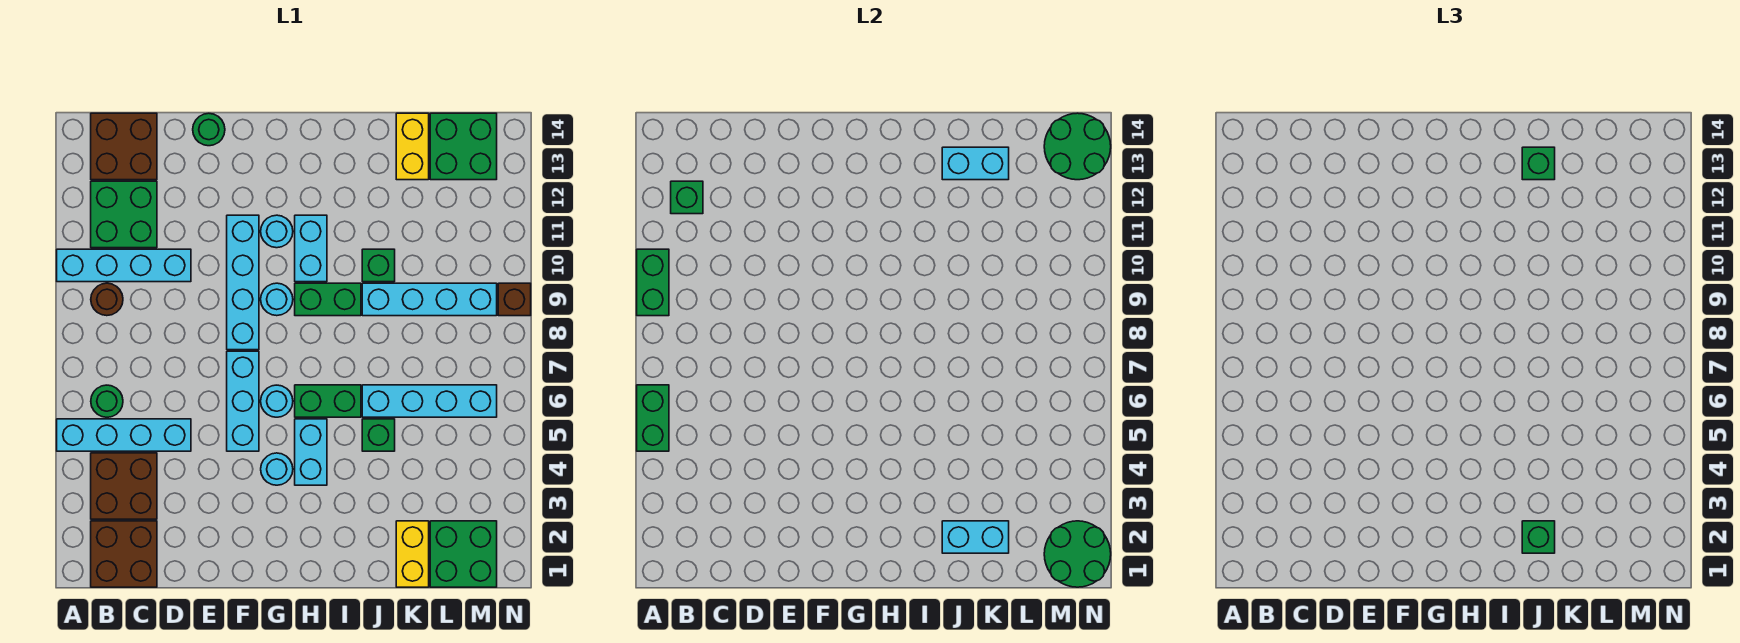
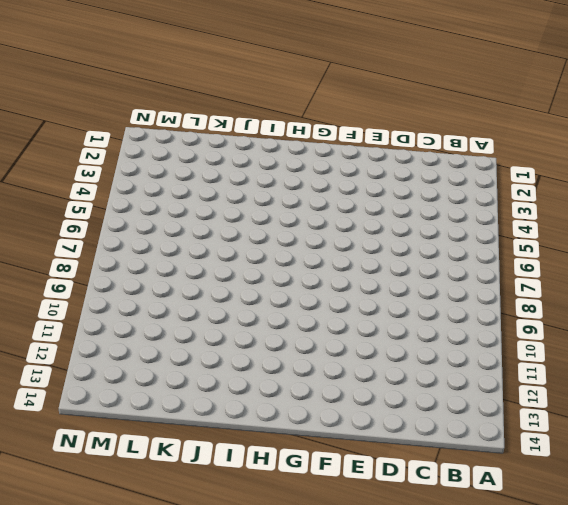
none -> cyan brick A5:D5 level 1
none -> cyan brick A10:D10 level 1
none -> brown brick B1:C2 level 1
none -> brown brick B3:C4 level 1

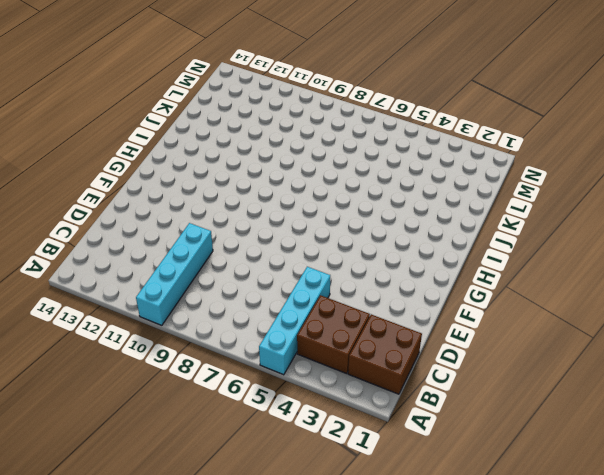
none -> green round brick B6 level 1
none -> brown round brick B9 level 1
none -> green brick B11:C12 level 1
none -> brown brick B13:C14 level 1

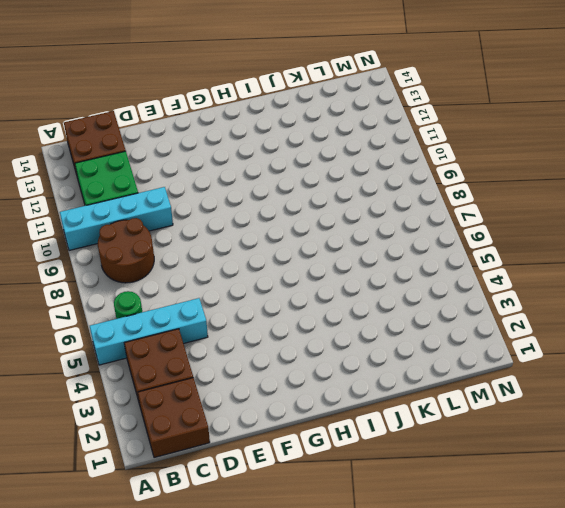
brown round brick B8:C9 level 1 -> brown round brick B9 level 1
none -> green round brick E14 level 1
none -> cyan brick F5:F7 level 1
none -> cyan brick F8:F11 level 1
none -> cyan round brick G4 level 1

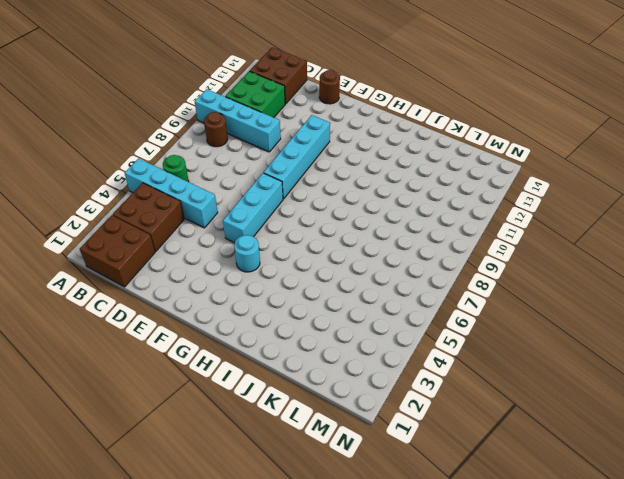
brown round brick E14 level 1 -> green round brick E14 level 1
none -> cyan round brick G6 level 1
none -> cyan round brick G9 level 1
none -> cyan round brick G11 level 1
none -> cyan brick H4:H5 level 1

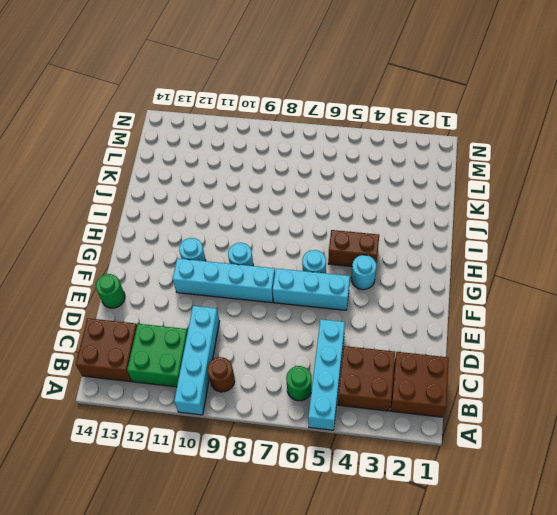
brown brick H4:H5 level 1 -> cyan brick H4:H5 level 1
none -> green brick H6:I6 level 1
none -> green brick H9:I9 level 1
none -> cyan brick H10:H11 level 1
none -> green brick J5 level 1

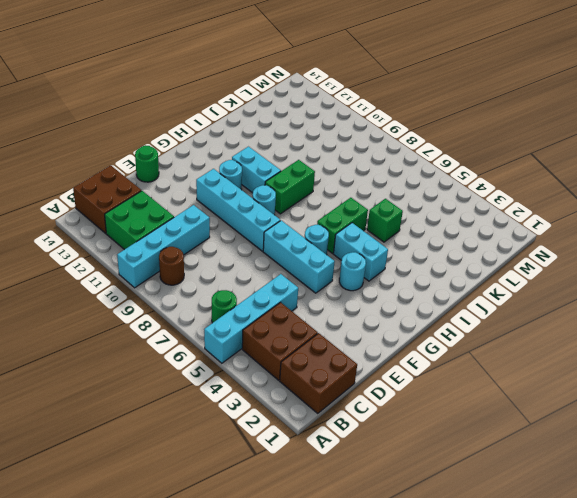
none -> cyan brick J6:M6 level 1
none -> cyan brick J9:M9 level 1
none -> green brick J10 level 1
none -> yellow brick K1:K2 level 1

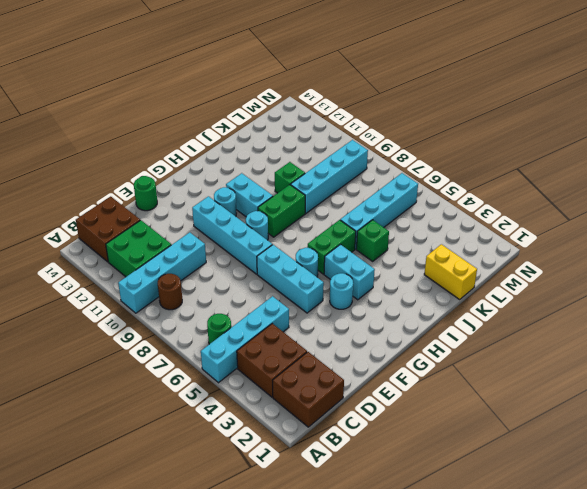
none -> yellow brick K13:K14 level 1
none -> green brick L1:M2 level 1
none -> green brick L13:M14 level 1
none -> brown brick N9 level 1

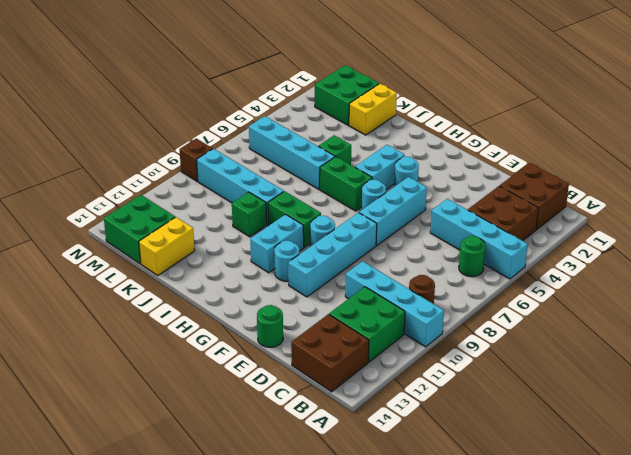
none -> green brick A5:A6 level 2
none -> green brick A9:A10 level 2
none -> green brick B12 level 2
none -> cyan brick J2:K2 level 2

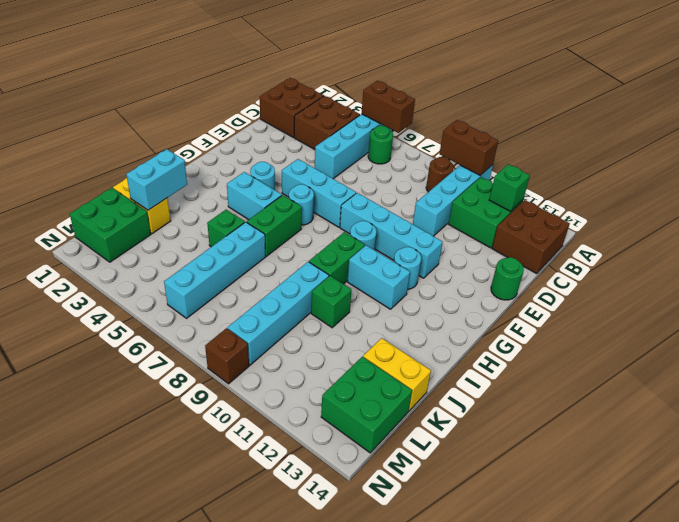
brown brick A5:A6 level 2 -> green brick A5:A6 level 2
brown brick A9:A10 level 2 -> green brick A9:A10 level 2
none -> cyan brick J13:K13 level 2
none -> green round brick M1:N2 level 2
none -> green round brick M13:N14 level 2
none -> green brick J2 level 3

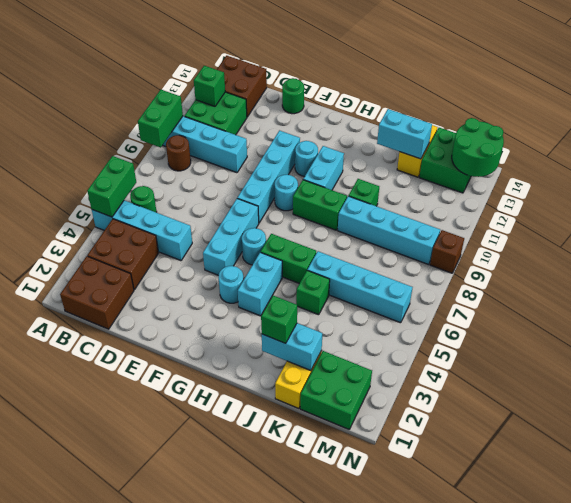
none -> green round brick M1:N2 level 2
none -> green brick J13 level 3

